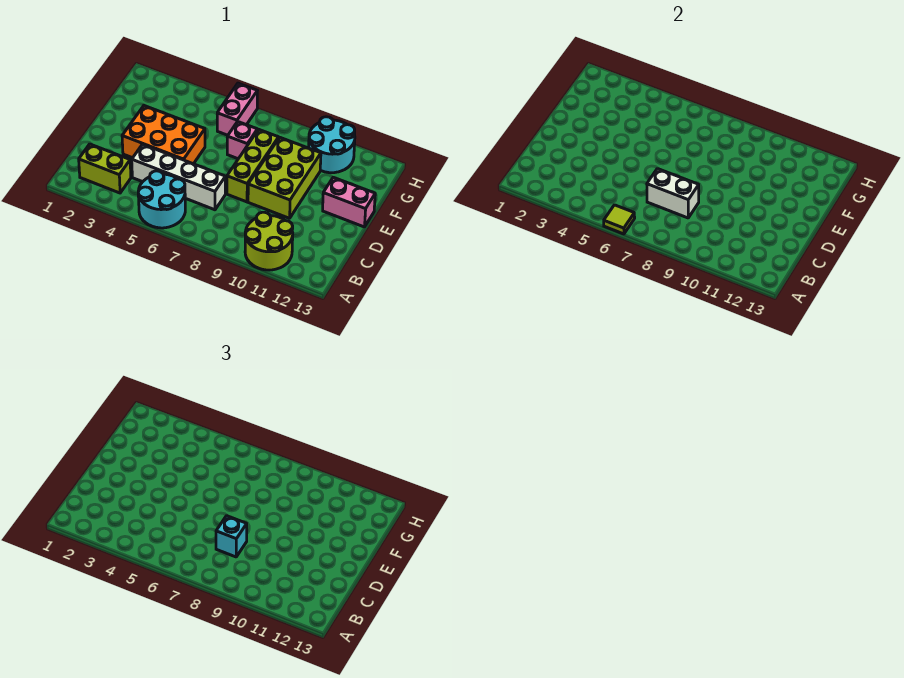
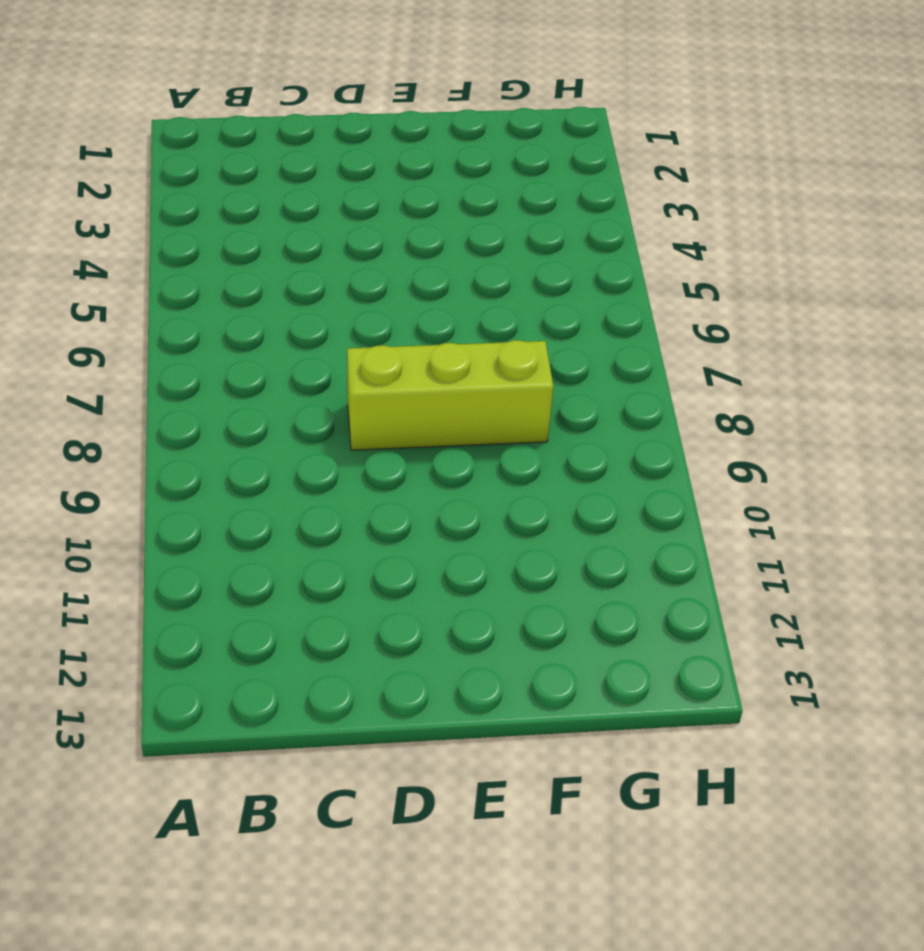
none -> cyan round brick A5:B6 level 1
none -> lime round brick A10:B11 level 1
none -> lime brick B2:B3 level 1

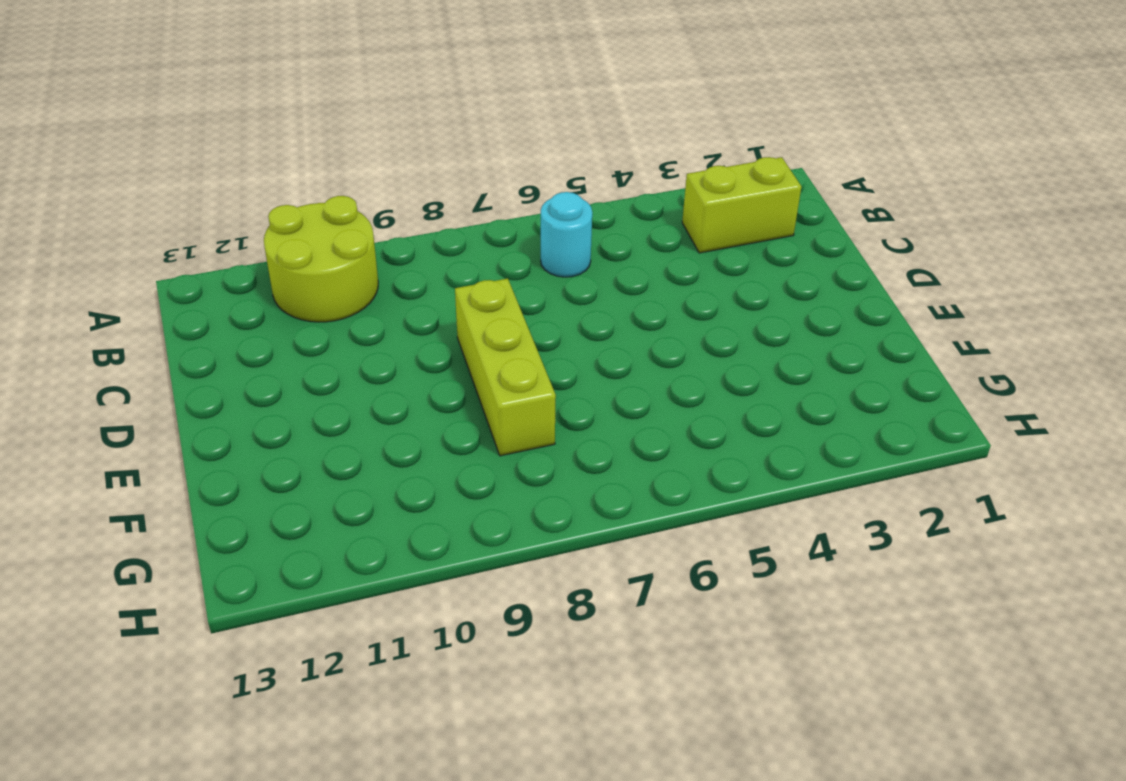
cyan round brick B6 level 1 -> cyan round brick A5:B6 level 1
none -> white brick C4:C7 level 1
none -> orange brick D3:E5 level 1
none -> lime brick D9:F10 level 1

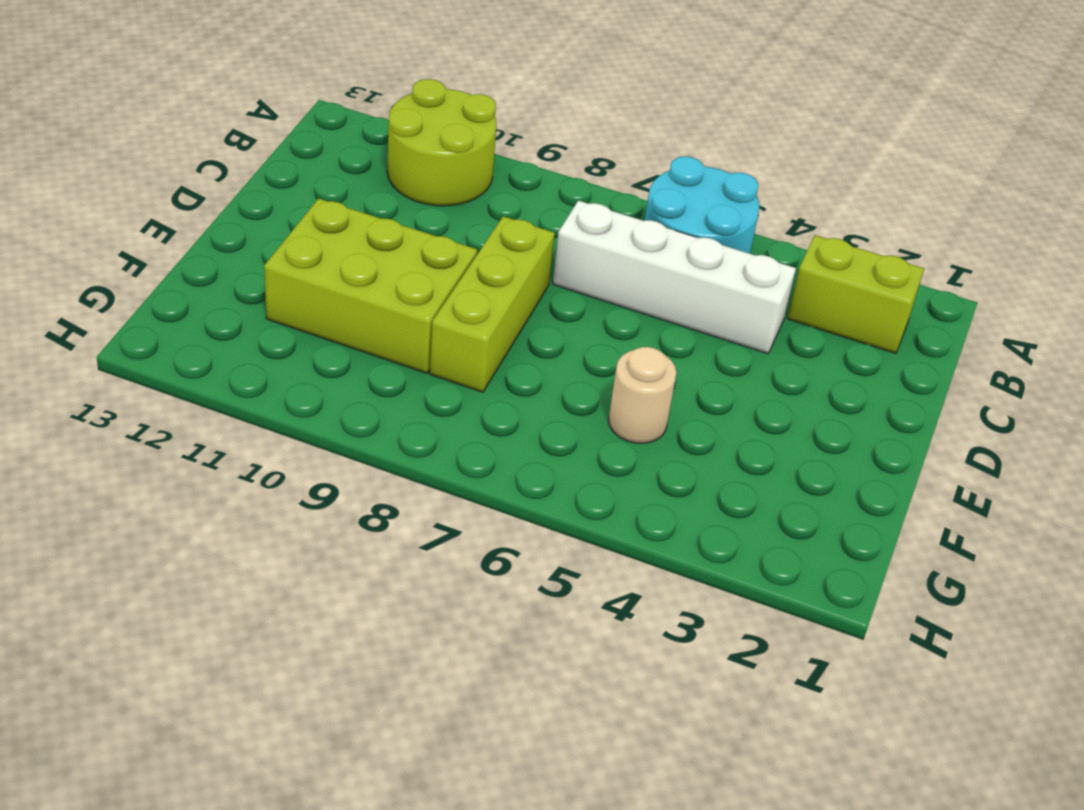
lime brick E9:F11 level 1 -> lime brick D9:F10 level 1
tan round brick F5 level 1 -> none
none -> orange brick D3:E5 level 1
none -> pink brick E12:E13 level 1
none -> pink brick F7 level 1

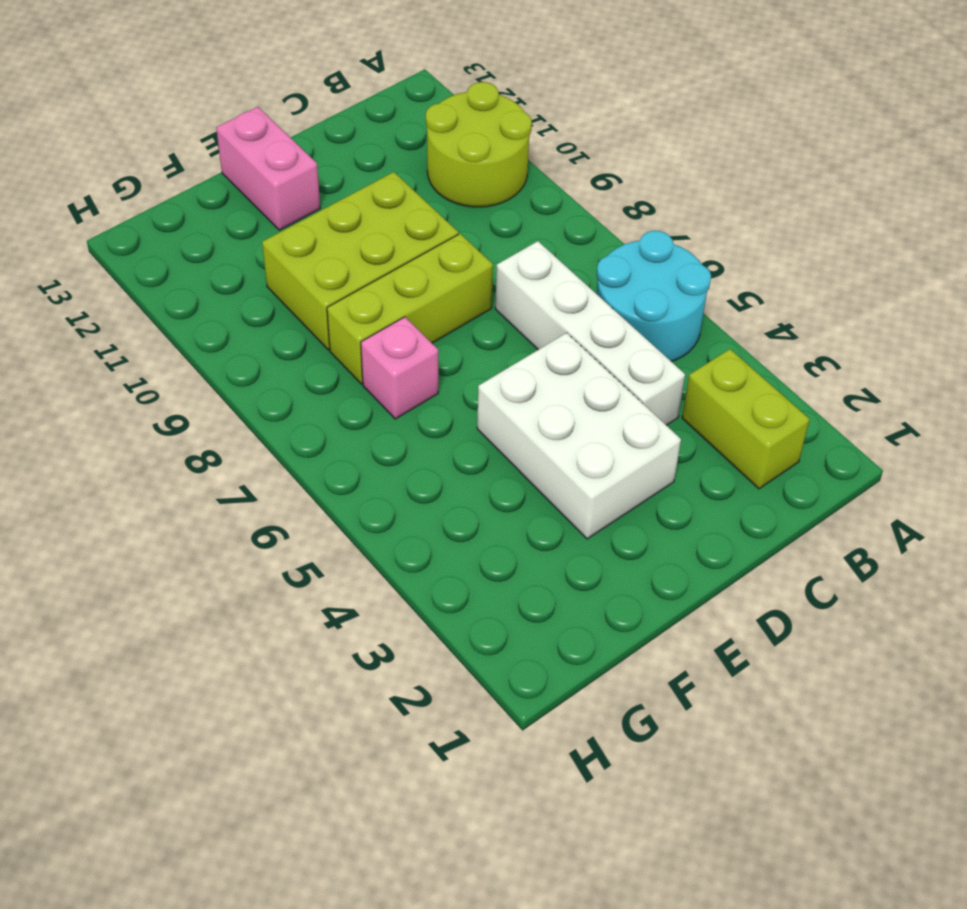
white brick D3:E5 level 1 -> orange brick D3:E5 level 1
none -> pink brick G6:H6 level 1
none -> cyan round brick G10:H11 level 1
none -> lime tile A6 level 2

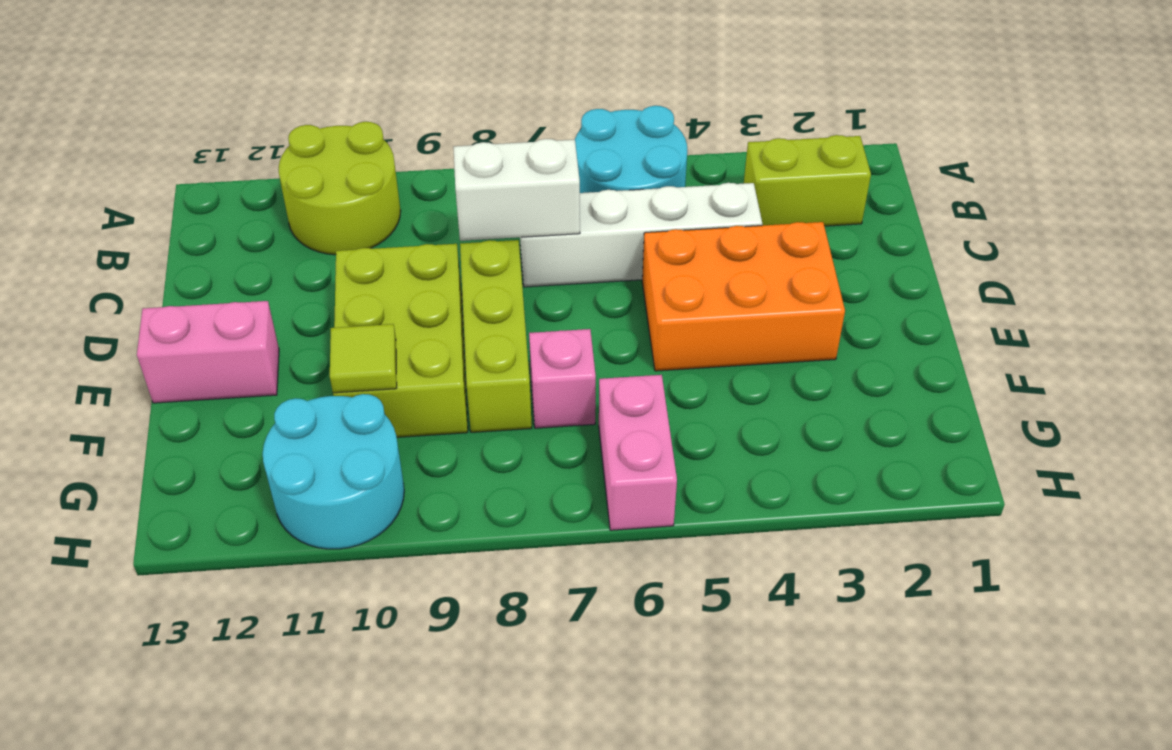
lime tile F10 level 2 -> lime tile A6 level 2
none -> cyan brick C8 level 3

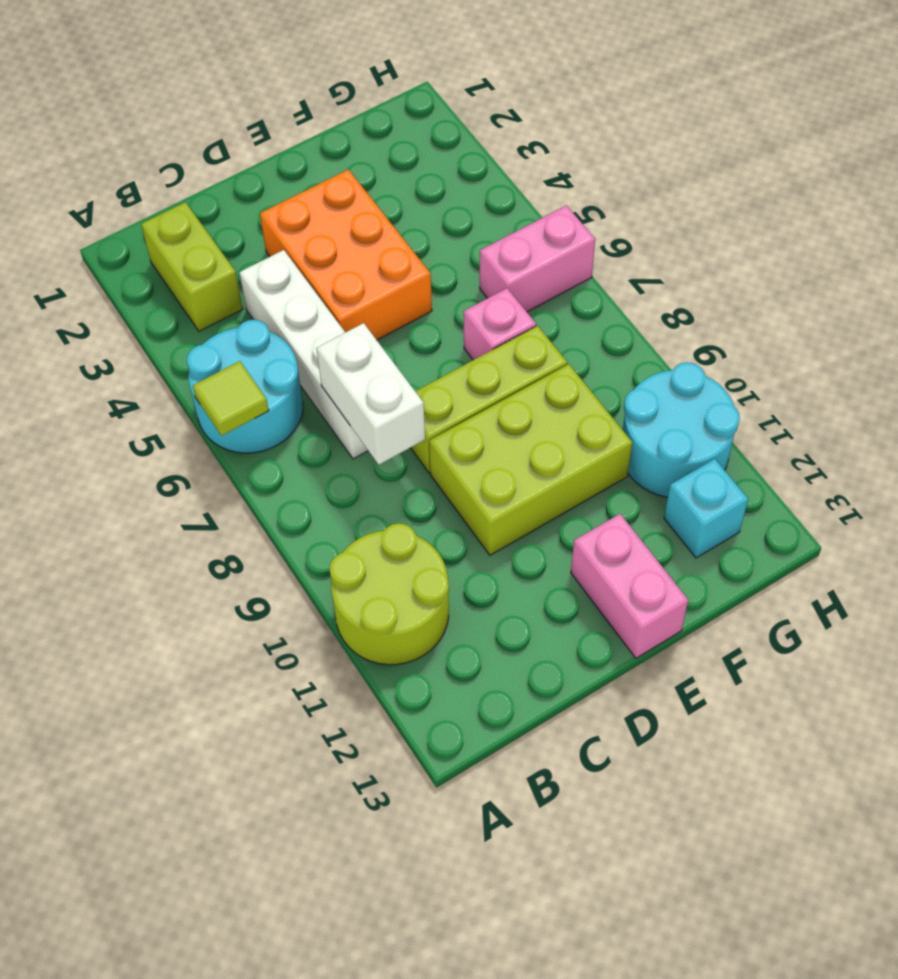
cyan brick G12 level 1 -> cyan brick C8 level 3

